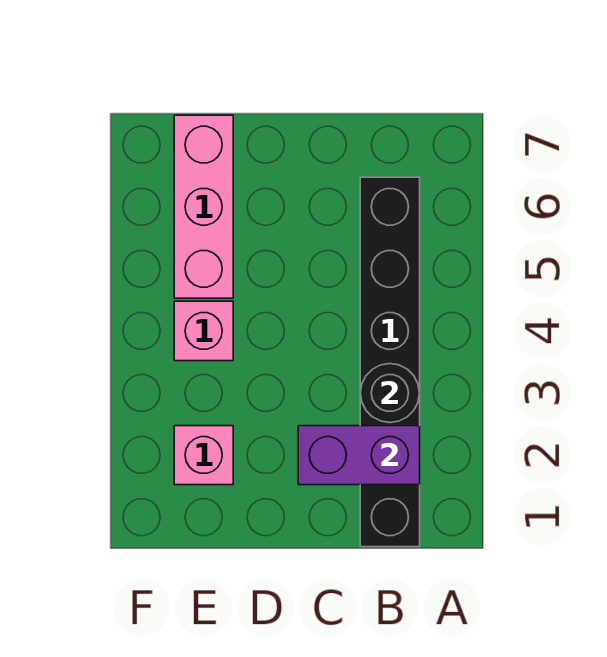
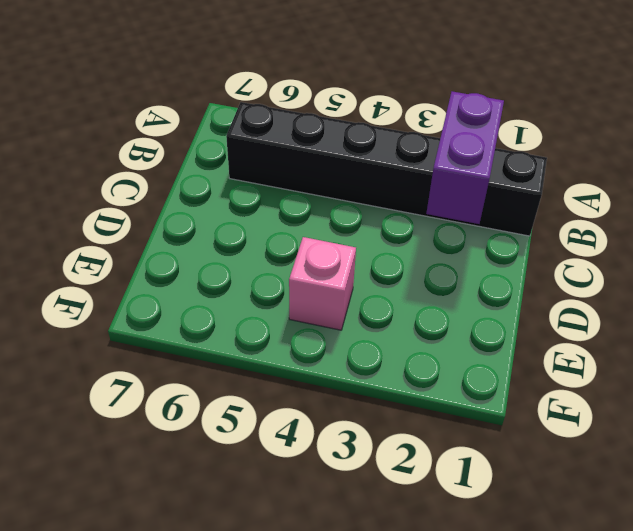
none -> pink brick E2 level 1
none -> pink brick E5:E7 level 1

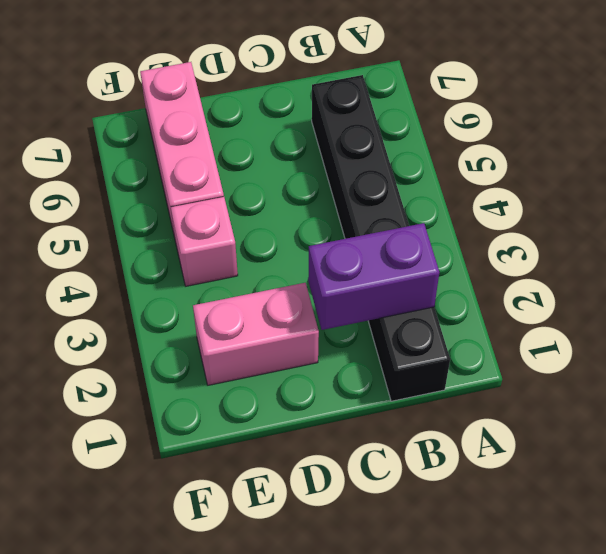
pink brick D2:E2 level 1 -> pink brick E2 level 1
none -> black round brick B3 level 2

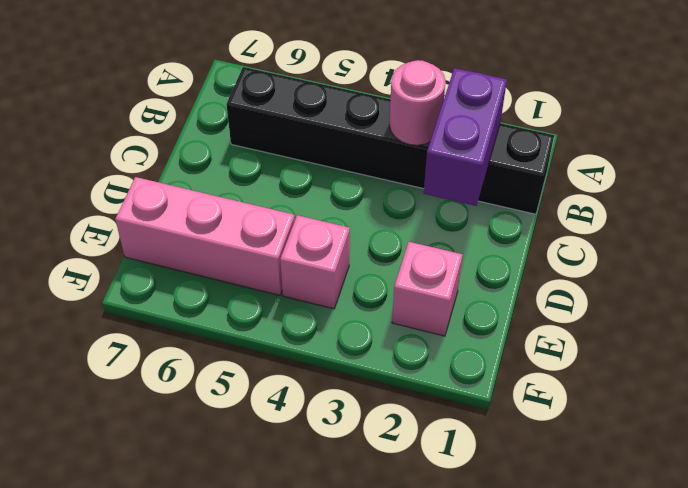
pink round brick B3 level 2 -> black round brick B3 level 2

